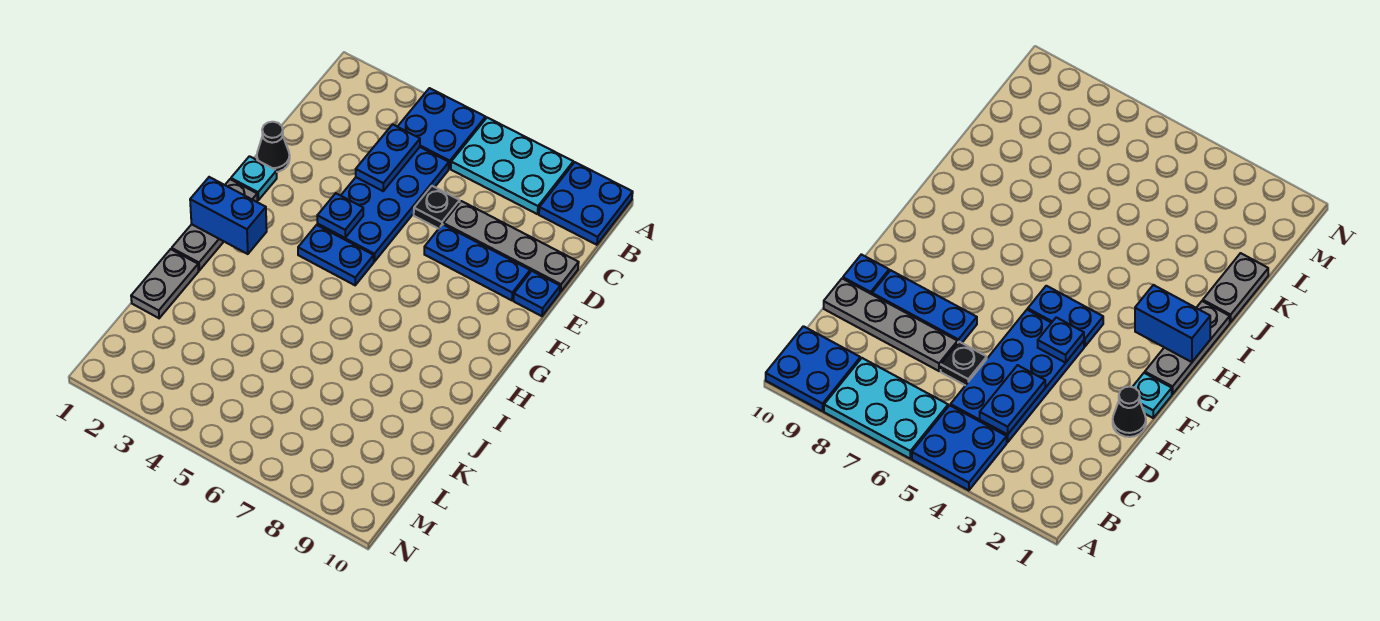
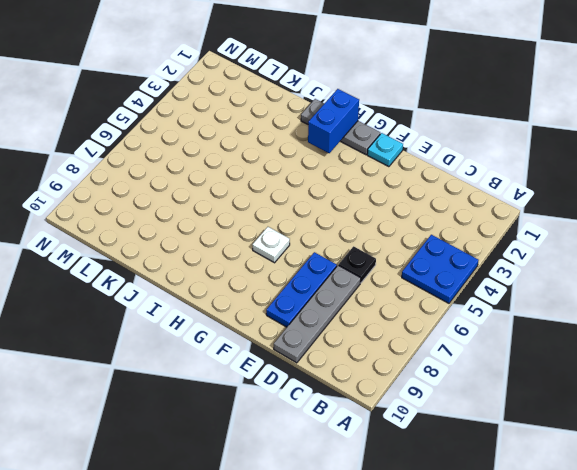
white plate G7 level 1 -> none
none -> cyan plate A6:B8 level 1
none -> blue plate A9:B10 level 1
none -> blue plate C4:F5 level 1

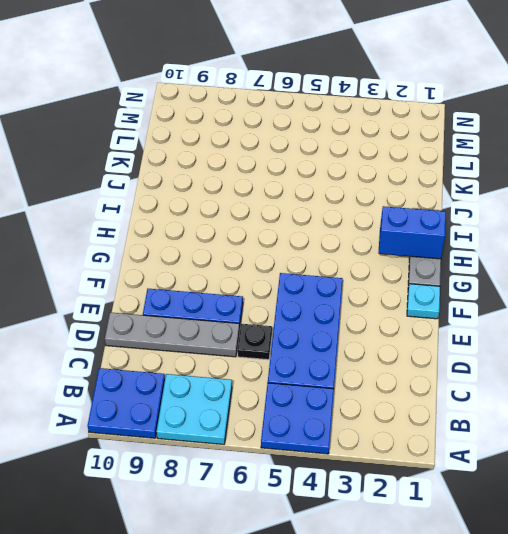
cyan plate A7:B8 level 1 -> cyan plate A6:B8 level 1
none -> black cone E1 level 1
none -> blue plate E10 level 1
none -> blue plate G4:G5 level 1

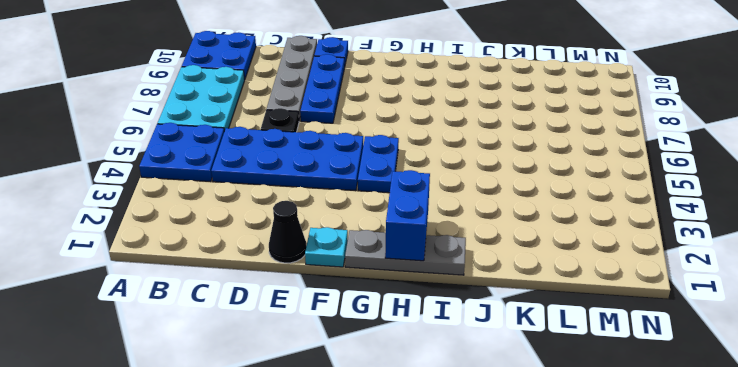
none -> grey plate J1:K1 level 1
none -> blue plate C4:D4 level 2
none -> blue plate F4 level 2

